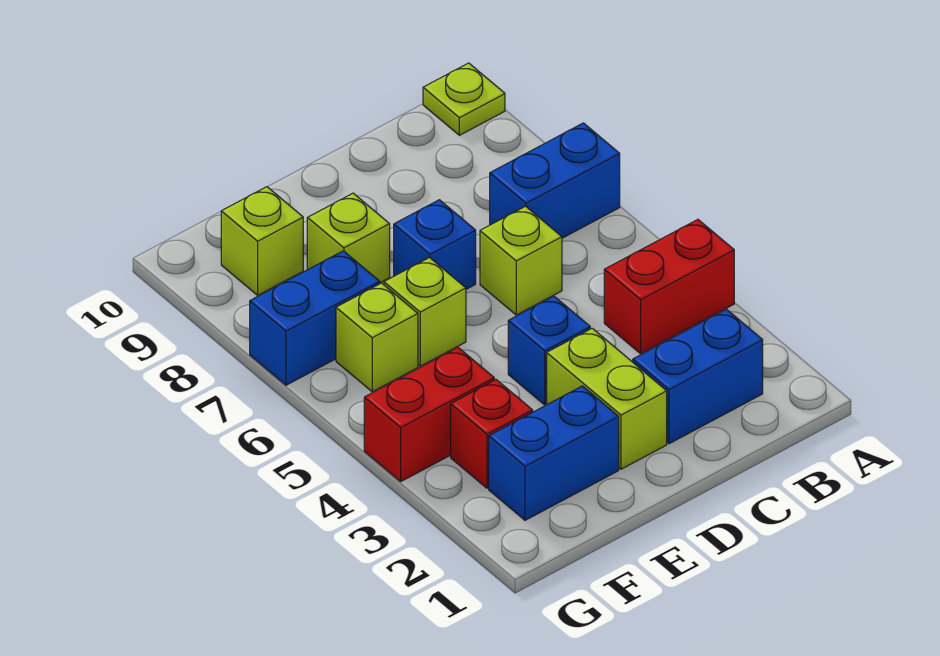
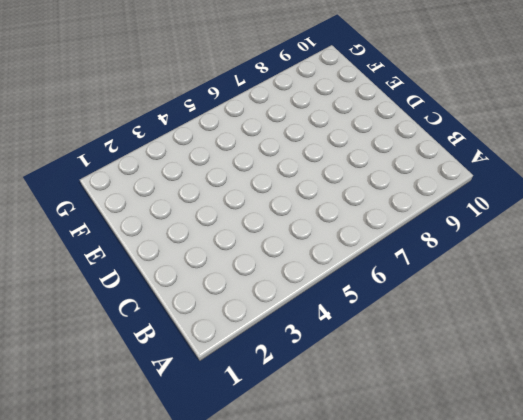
none -> red brick A4:B4 level 1
none -> blue brick A7:B7 level 1
none -> lime plate A10 level 1

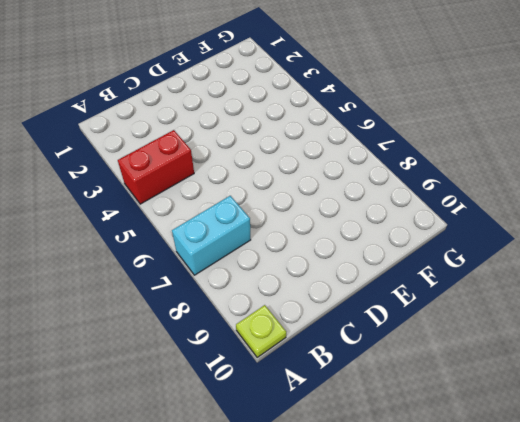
cyan brick A7:B7 level 1 -> blue brick A7:B7 level 1
none -> blue brick B2:C2 level 1
none -> lime brick C6 level 1
none -> lime brick D2:D3 level 1

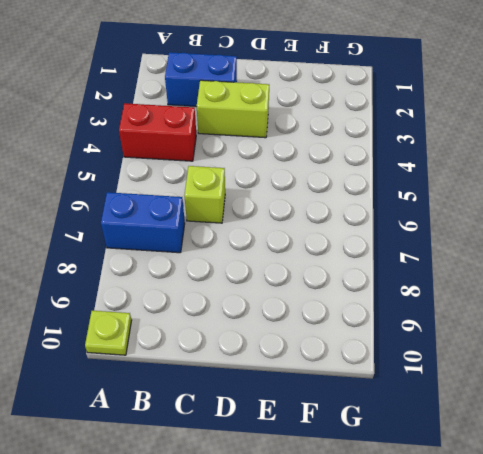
lime brick C3:D3 level 1 -> lime brick D2:D3 level 1
none -> blue brick D4 level 1
none -> blue brick D7 level 1
none -> blue brick E2:F2 level 1

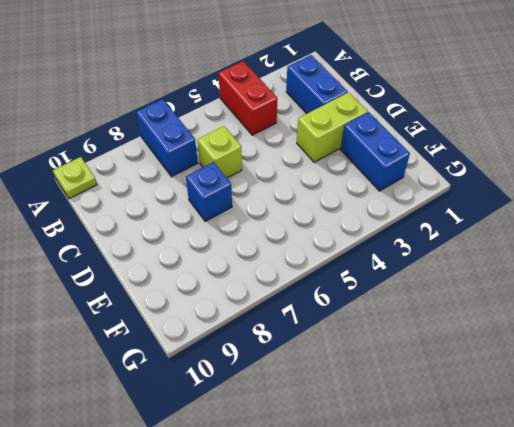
none -> blue brick D4 level 1
none -> lime brick E6 level 1
none -> lime brick E8 level 1

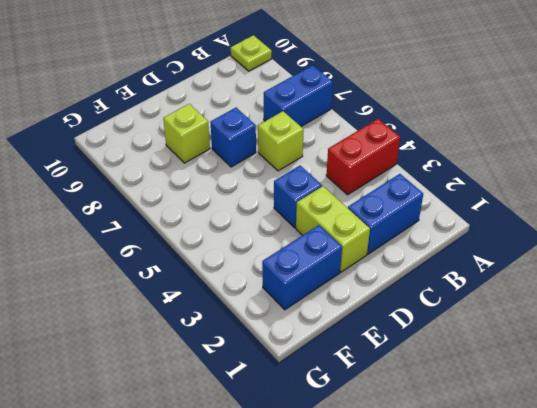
none -> lime brick E6 level 1
none -> red brick F3 level 1
none -> red brick F4:G4 level 1

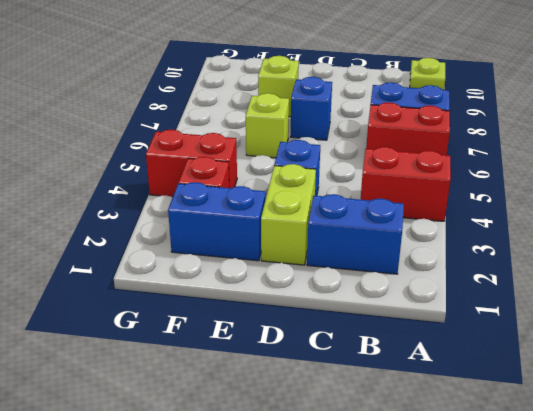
red brick A6:B6 level 1 -> none
none -> lime brick C6 level 1
none -> lime brick F6 level 1
none -> blue brick F7:G7 level 1

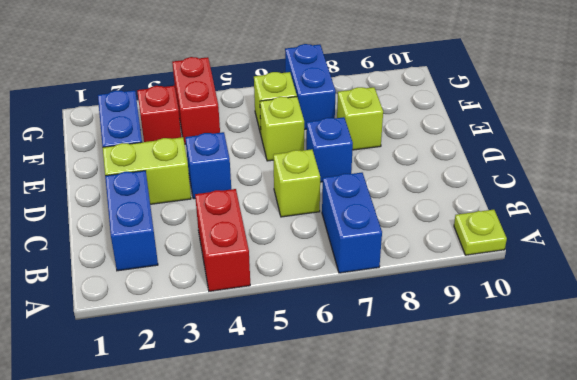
none -> lime brick F9 level 1

